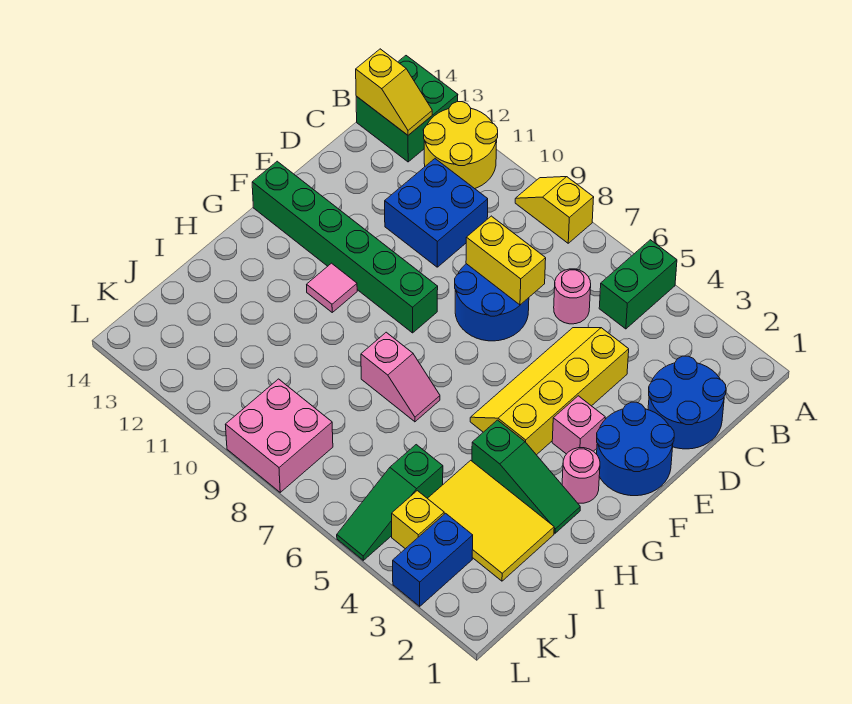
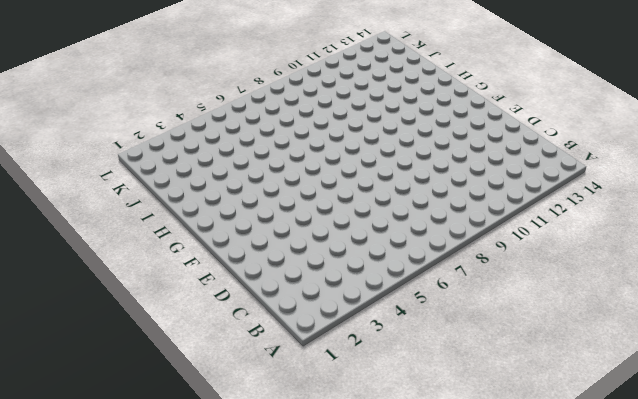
none -> green brick A5:B5 level 1
none -> yellow slope A8:A9 level 1 top 8
none -> yellow round brick A11:B12 level 1

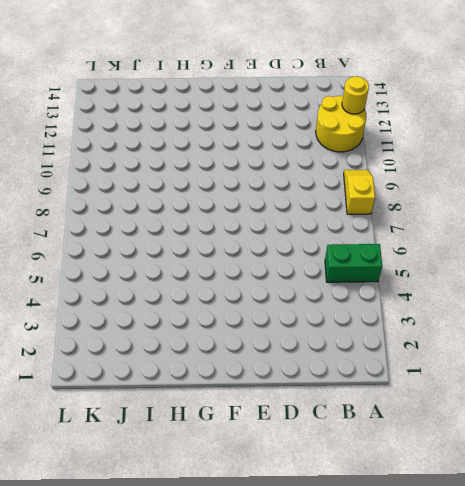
yellow round brick A12 level 2 -> none
none -> green brick A13:B14 level 1
none -> blue round brick C1:D2 level 1
none -> pink round brick C6 level 1

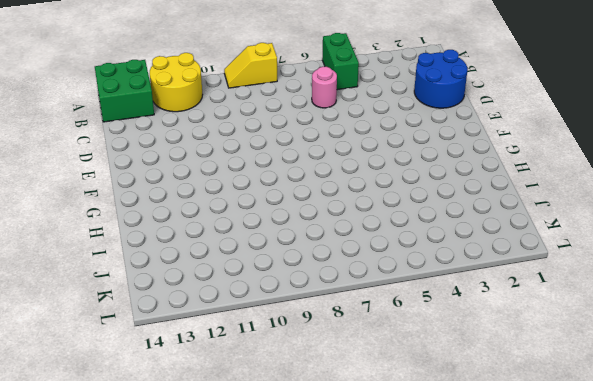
none -> blue brick C10:D11 level 1
none -> yellow slope D4:G5 level 1 top 4
none -> blue round brick D7:E8 level 1

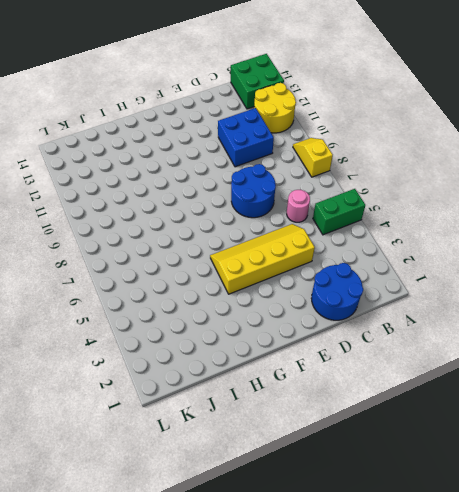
none -> blue round brick E1:F2 level 1
none -> pink brick F3 level 1
none -> green brick F9:F14 level 1

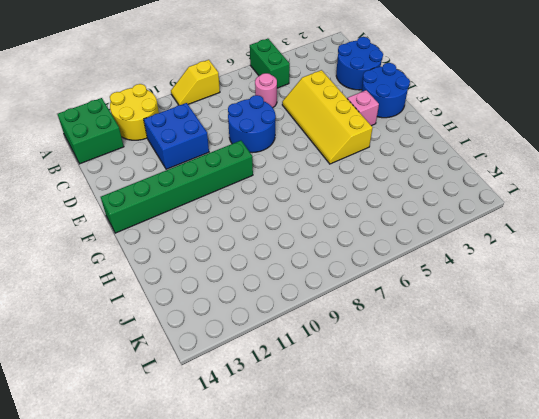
none -> pink round brick G2 level 1
none -> pink tile G11 level 1
none -> green slope H2:H4 level 1 top 4

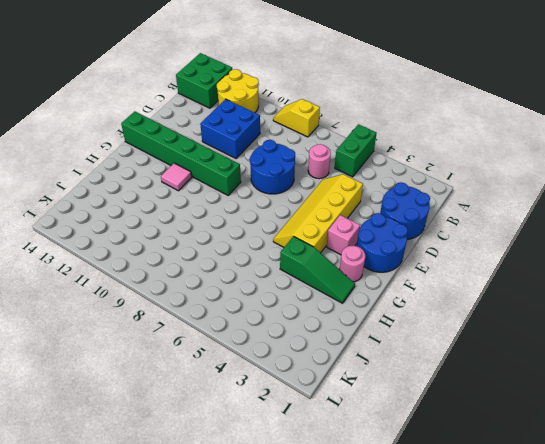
none -> pink slope H7:H8 level 1 top 8
none -> yellow tile I2:J4 level 1
none -> green slope J5:L5 level 1 top J

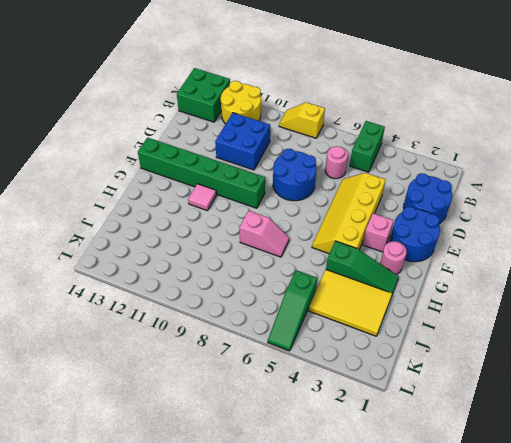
none -> blue brick K3:L3 level 1
none -> yellow brick K4 level 1
none -> pink brick K8:L9 level 1

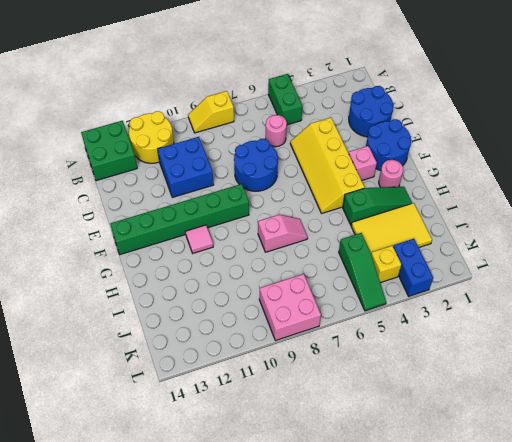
none -> yellow slope B13:B14 level 2 top 14
none -> yellow brick D7:D8 level 2

